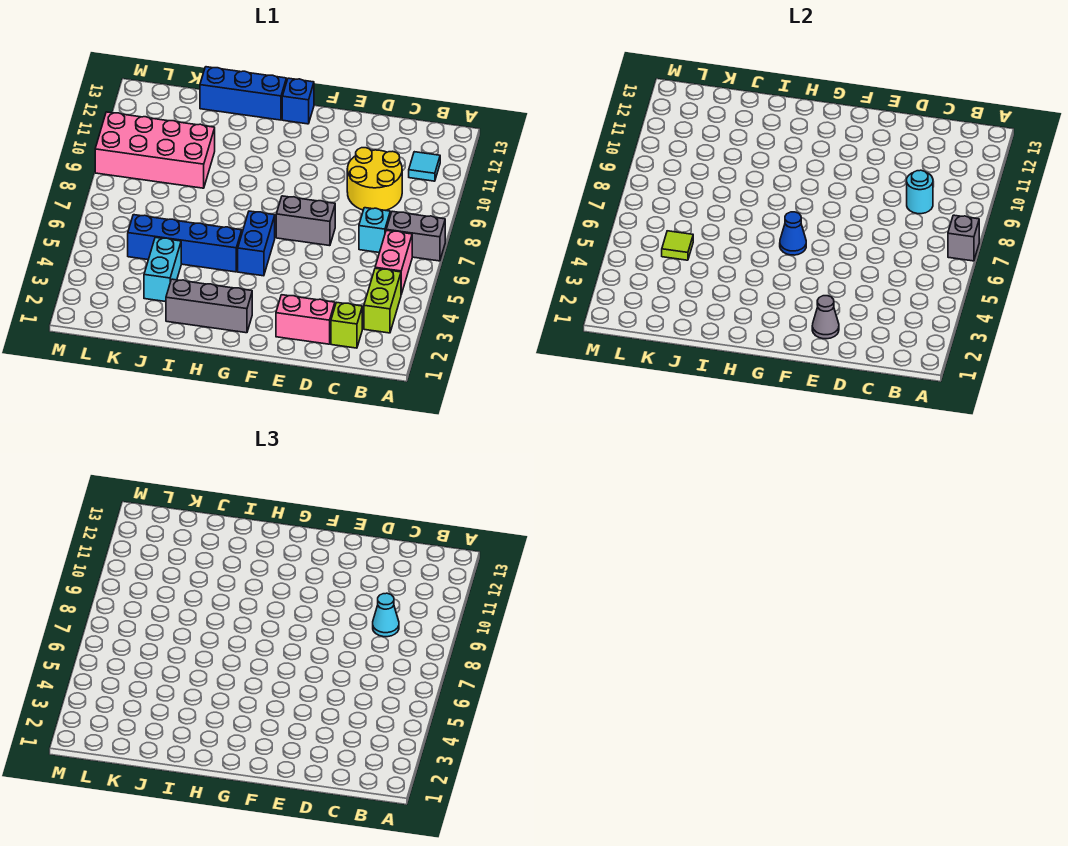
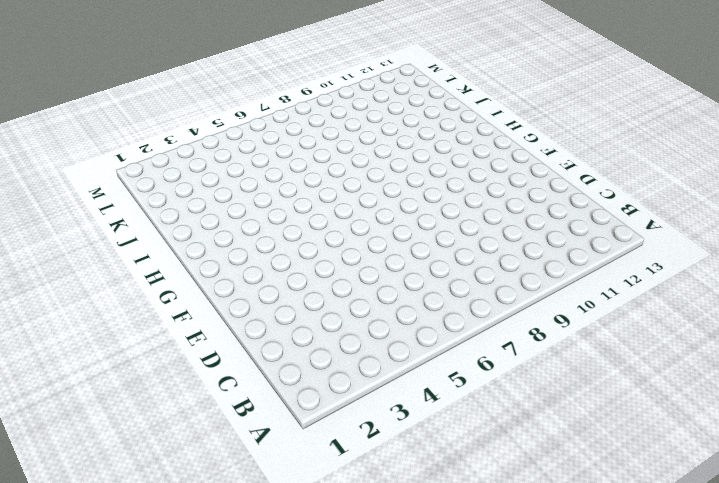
none -> grey brick A7:B7 level 1
none -> lime brick B3:B4 level 1
none -> pink brick B5:B6 level 1

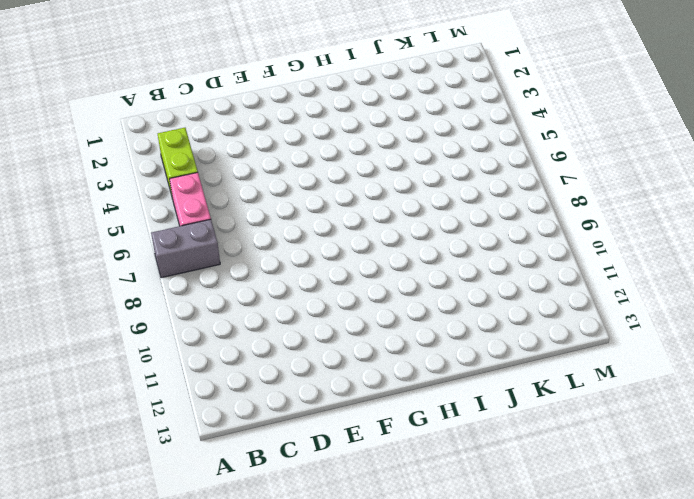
none -> cyan tile B11 level 1
none -> lime brick C2 level 1
none -> cyan brick C7 level 1

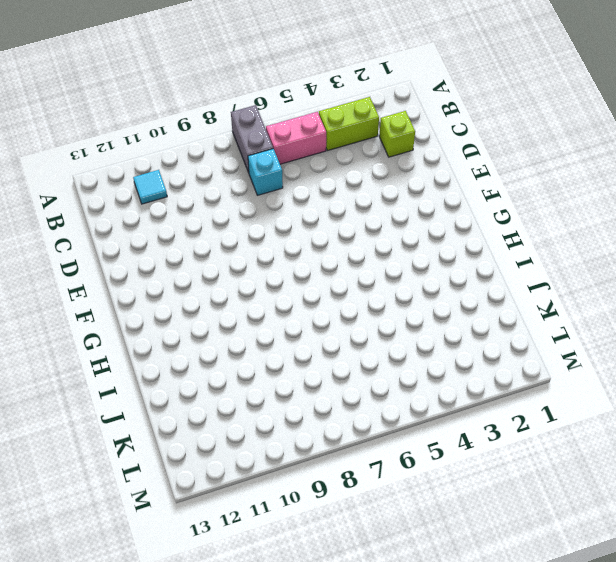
none -> yellow round brick C9:D10 level 1
none -> pink brick D2:E2 level 1
none -> grey brick E7:F7 level 1

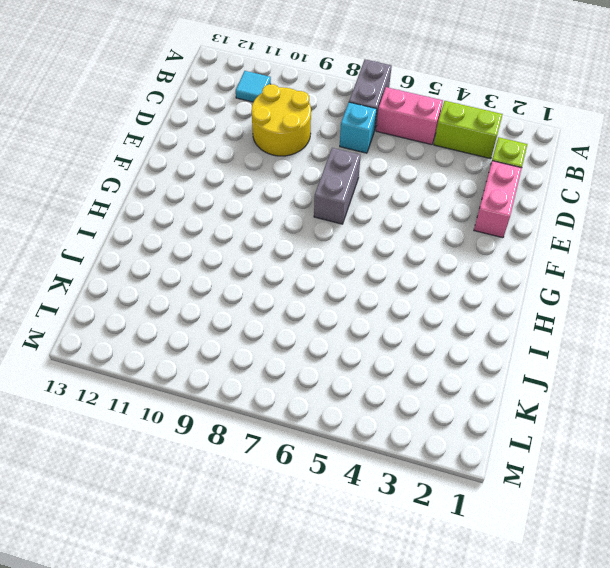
none -> grey brick G2:I2 level 1
none -> blue brick G5:G6 level 1
none -> blue brick G13 level 1

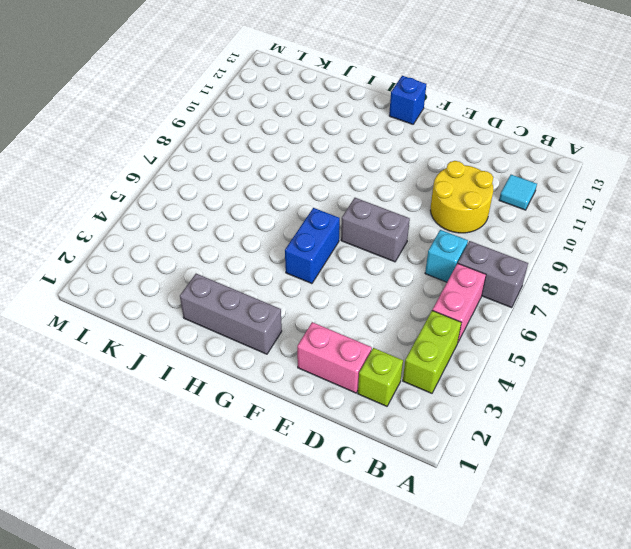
none -> blue brick H5:K5 level 1
none -> blue brick H13:J13 level 1
none -> cyan brick J3:J4 level 1

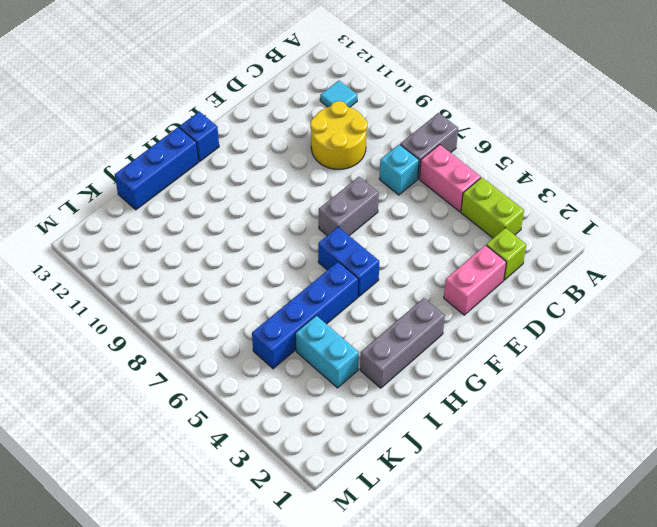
none -> pink brick J9:M10 level 1
none -> grey brick A7 level 2
none -> cyan round brick C9 level 2

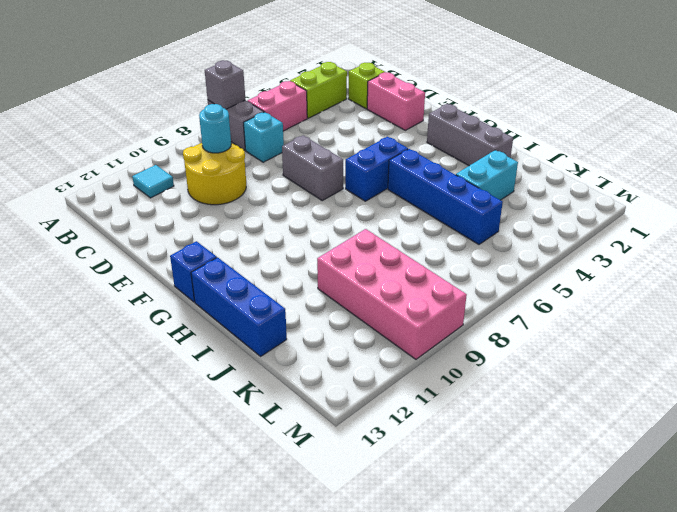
none -> grey cone E2 level 2
none -> blue cone G6 level 2
none -> lime tile K5 level 2

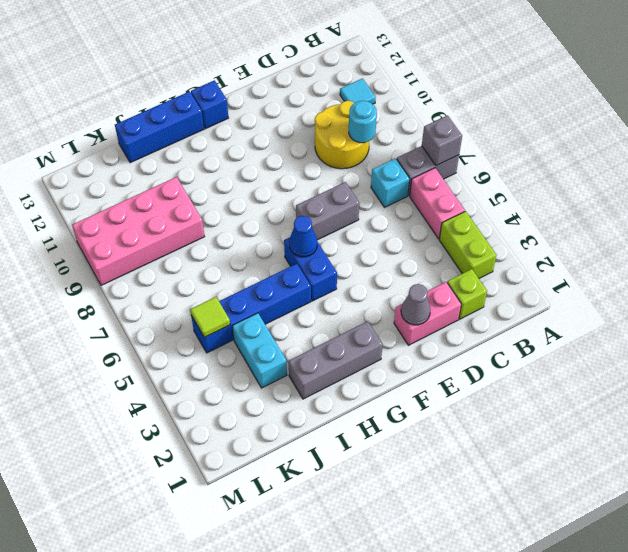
none -> cyan cone C9 level 3

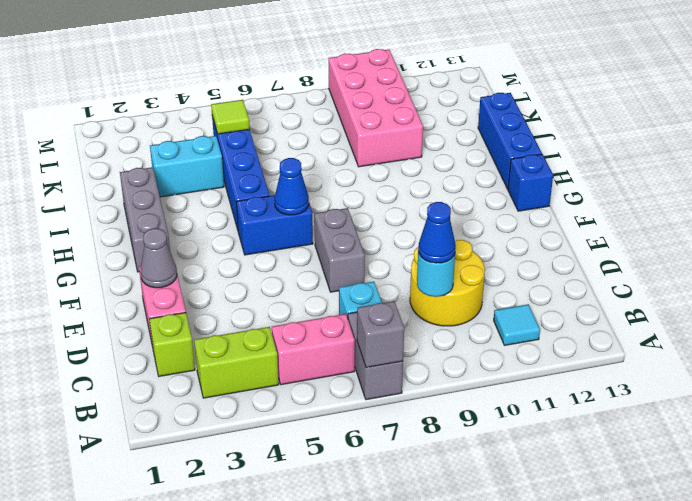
blue cone C9 level 3 -> cyan cone C9 level 3

